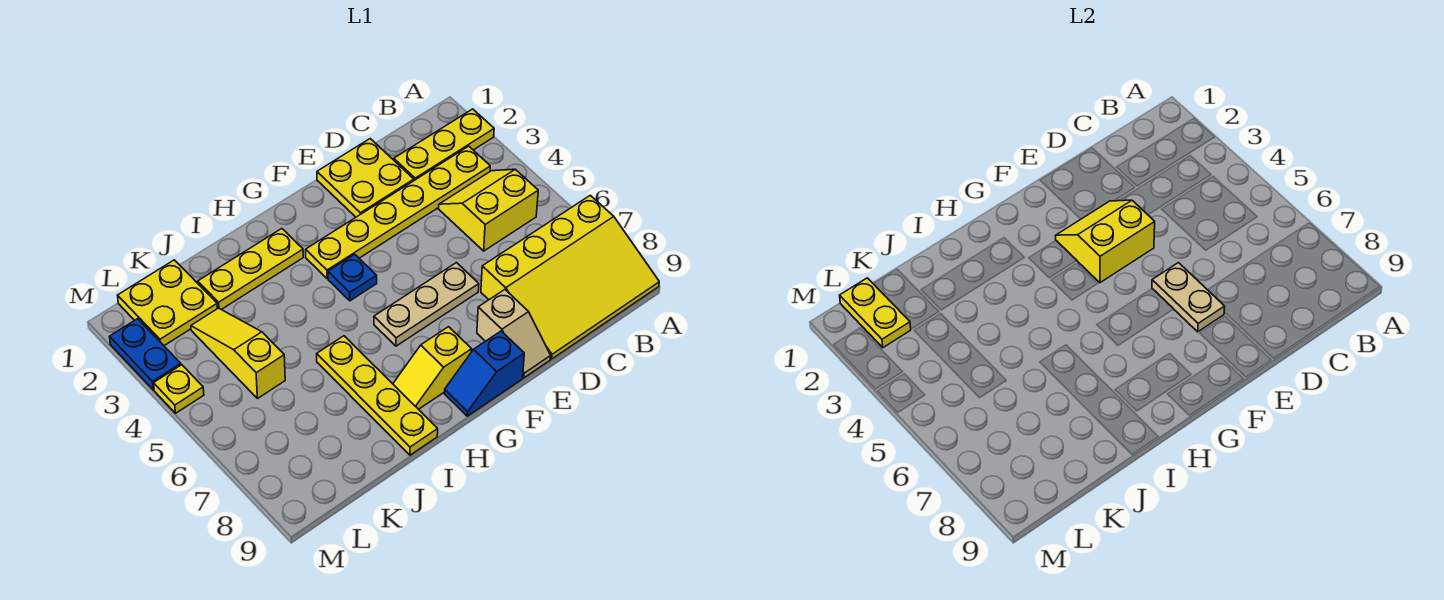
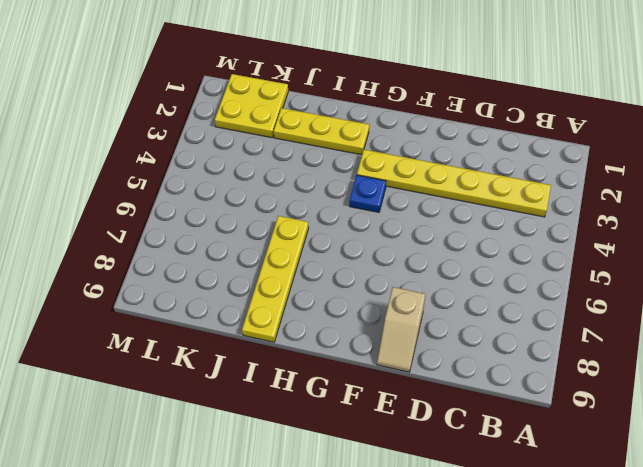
none -> yellow plate A2:C2 level 1
none -> yellow slope A7:D9 level 1 top 7
none -> yellow slope B4:C5 level 1 top 5

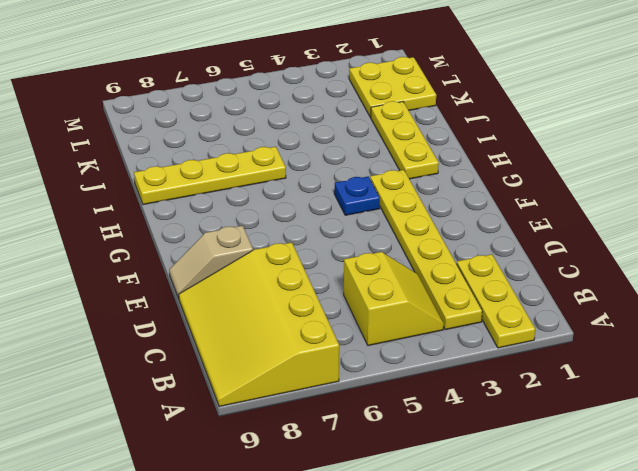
none -> yellow plate D1:E2 level 1
none -> tan plate E6:G6 level 1
none -> blue slope F9:G9 level 1 top F

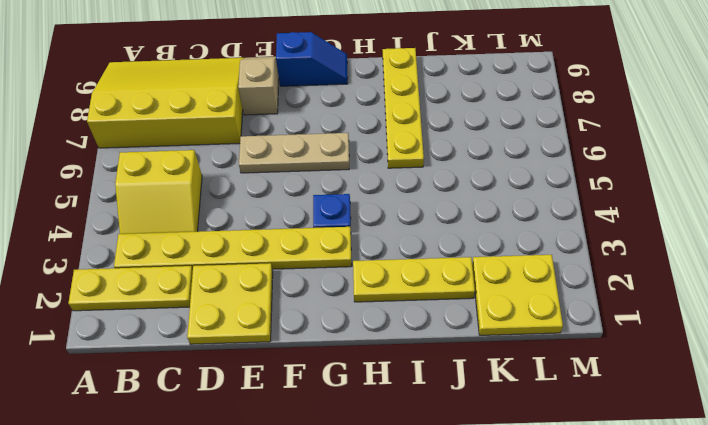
none -> yellow slope G8:H8 level 1 top G
none -> yellow slope K3:K5 level 1 top 5
none -> blue plate M2:M3 level 1

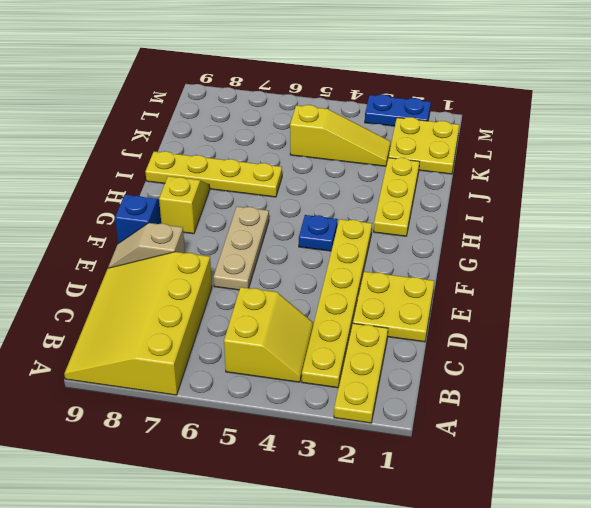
none -> yellow plate M4 level 1
none -> yellow slope E3:F4 level 2 top 4
none -> tan plate E6:E7 level 2

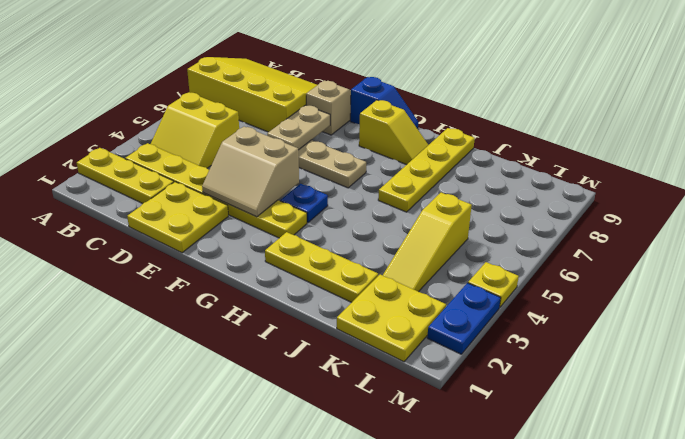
tan slope E3:F4 level 2 top 4 -> yellow slope E3:F4 level 2 top 4
none -> yellow plate L1:L2 level 2

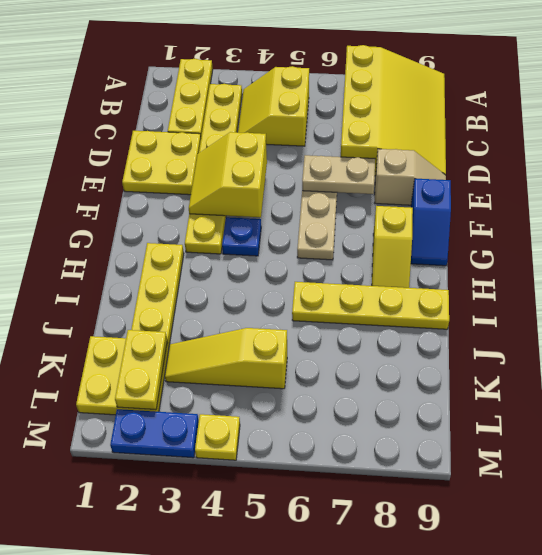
yellow plate K2:L2 level 2 -> yellow plate L1:L2 level 2

